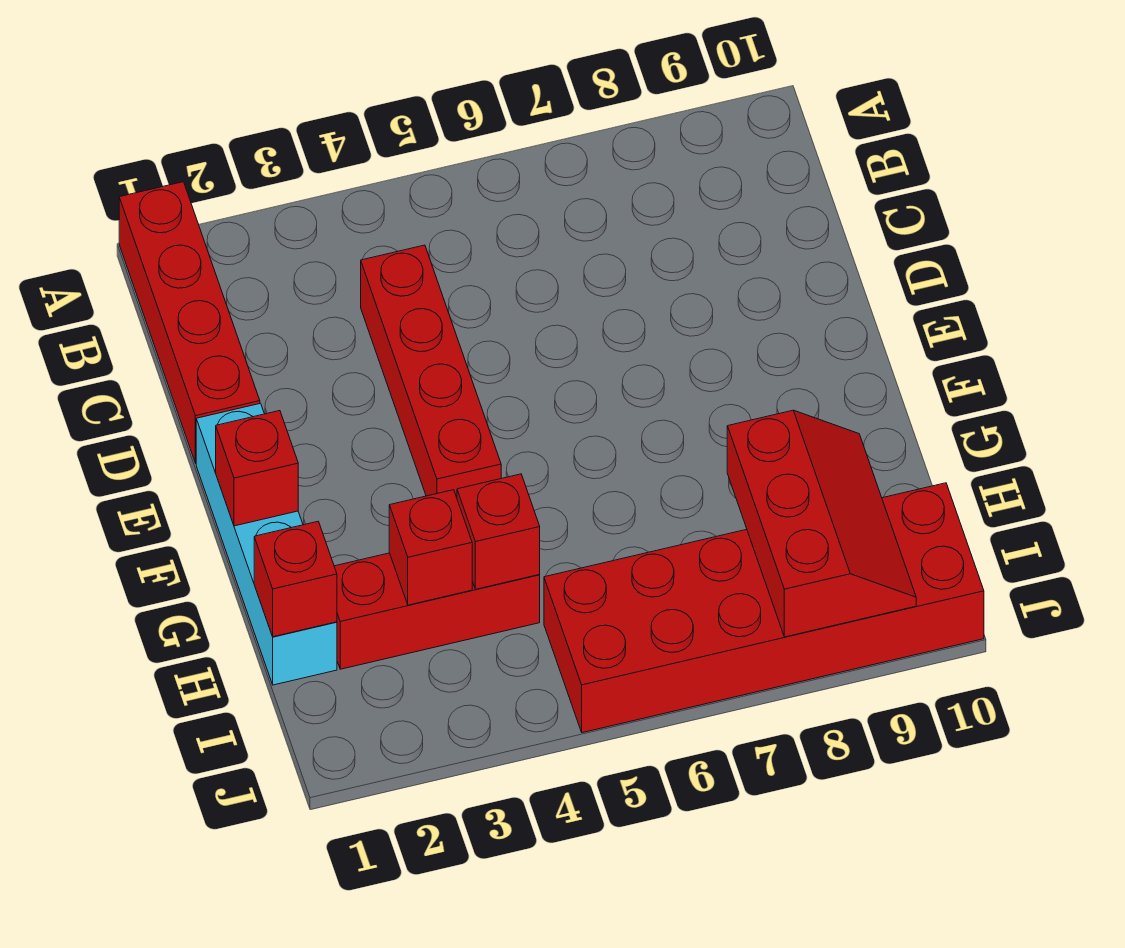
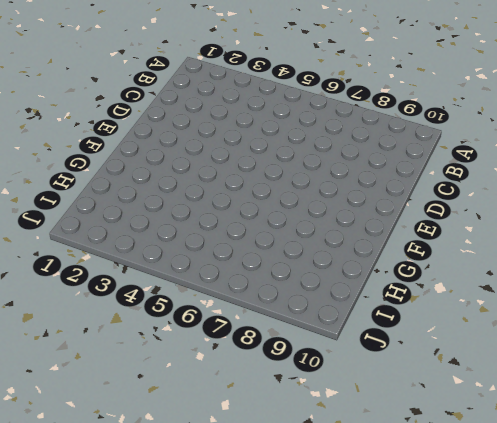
none -> red brick A1:D1 level 1
none -> red brick C4:F4 level 1

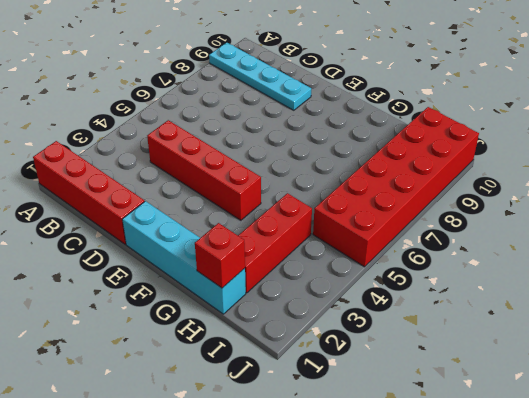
cyan plate A9:D9 level 1 -> none
none -> red brick F1 level 2
none -> red brick H3 level 2

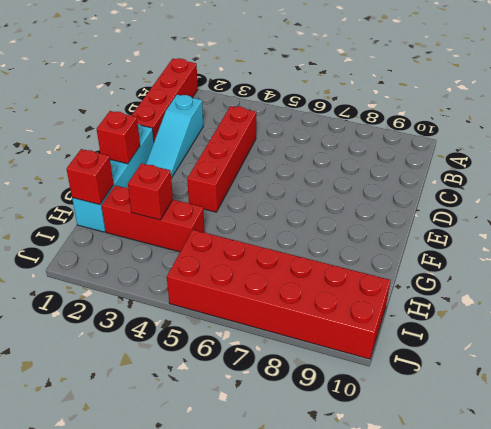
cyan slope C2:E2 level 1 top C -> none
none -> red brick H4 level 2
none -> red slope H8:J9 level 2 top 8

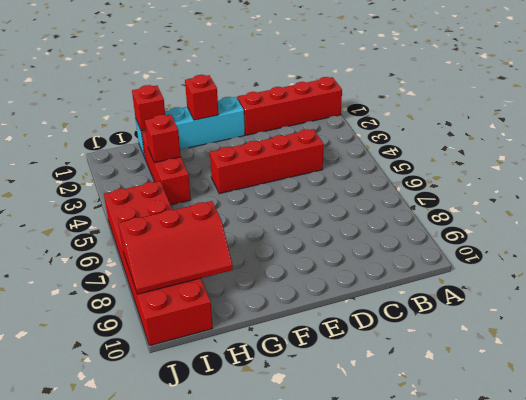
none -> red brick H4 level 2

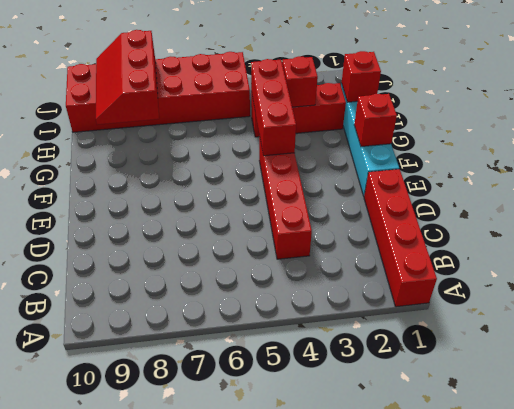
red brick F4:H4 level 2 -> red brick H4 level 2

